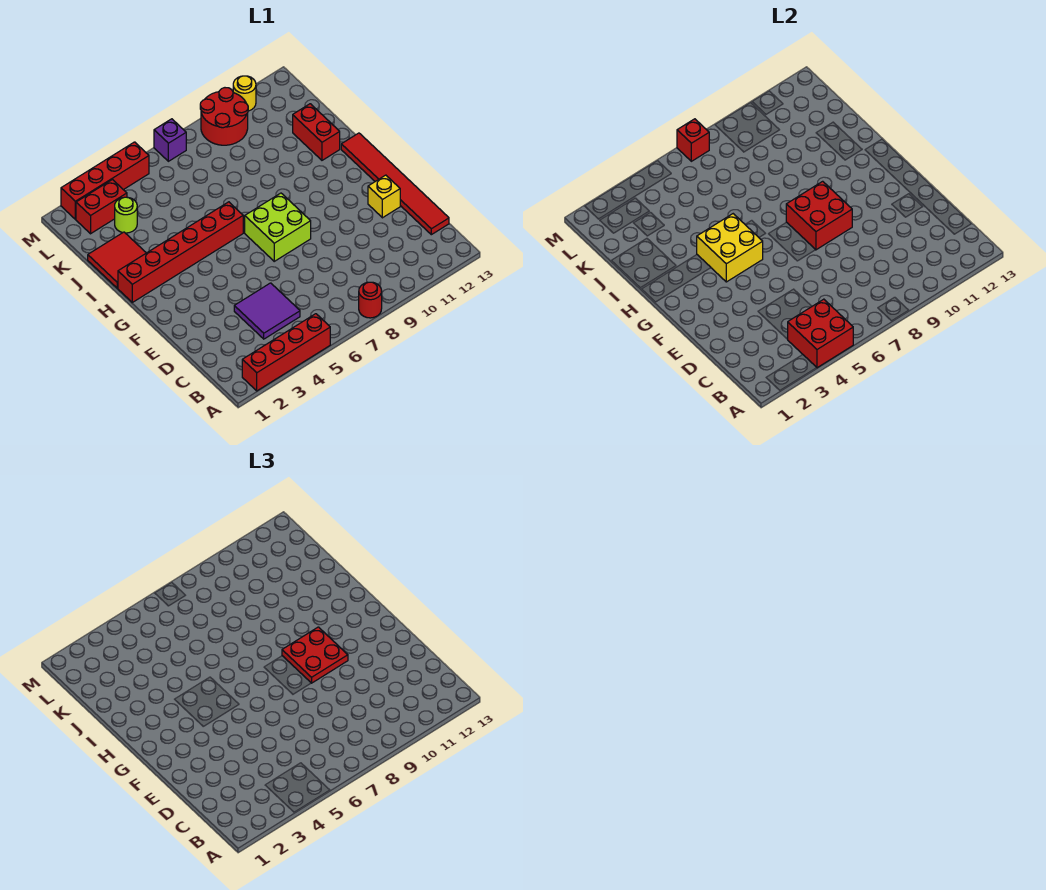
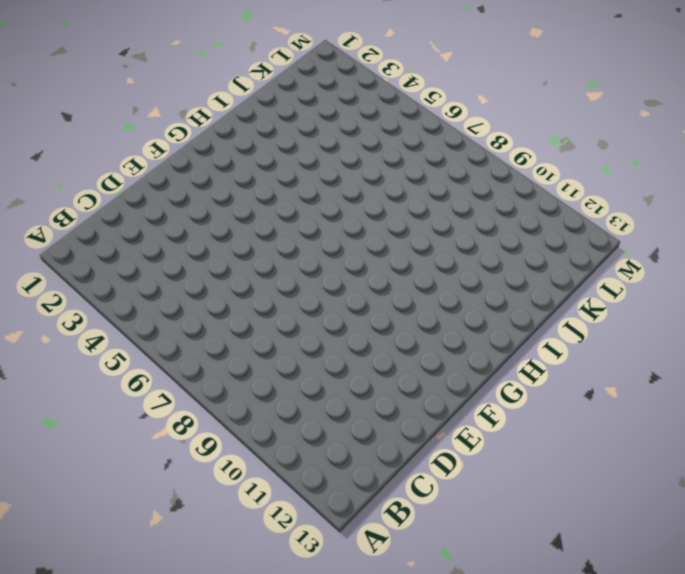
none -> red brick A2:A5 level 1
none -> red round brick A8 level 1
none -> purple tile C4:D5 level 1

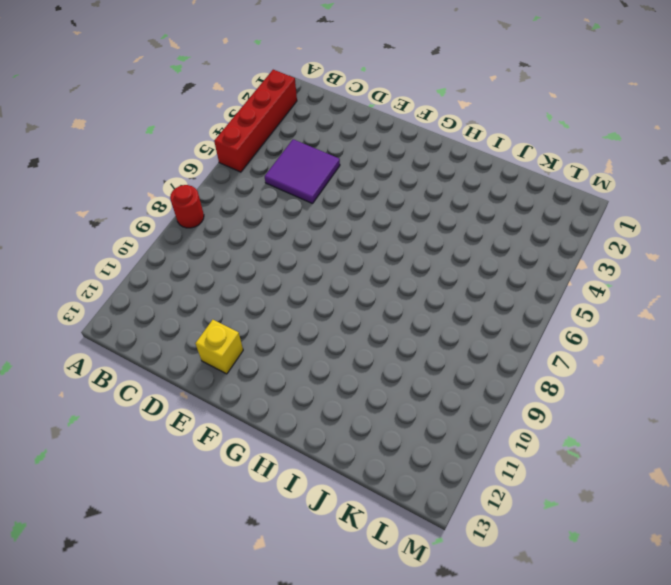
none -> red tile C13:H13 level 1
none -> lime brick F7:G8 level 1
none -> red brick H1:H6 level 1

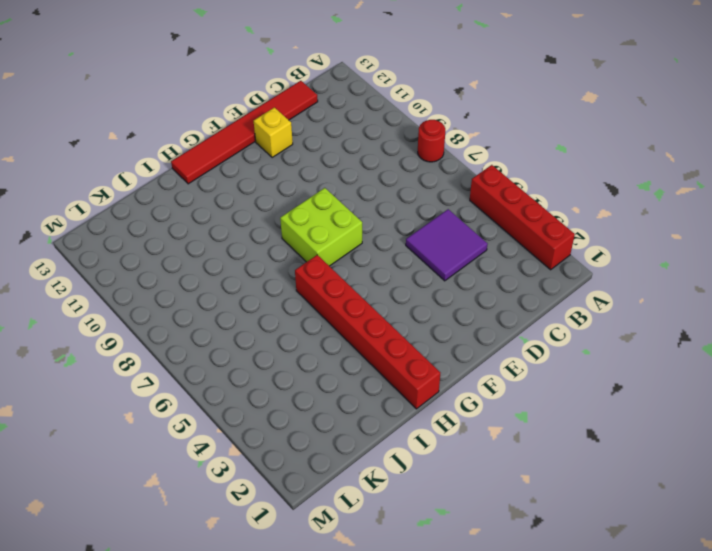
none -> red tile I1:J2 level 1
none -> red brick I12:J12 level 1
none -> lime round brick K3 level 1

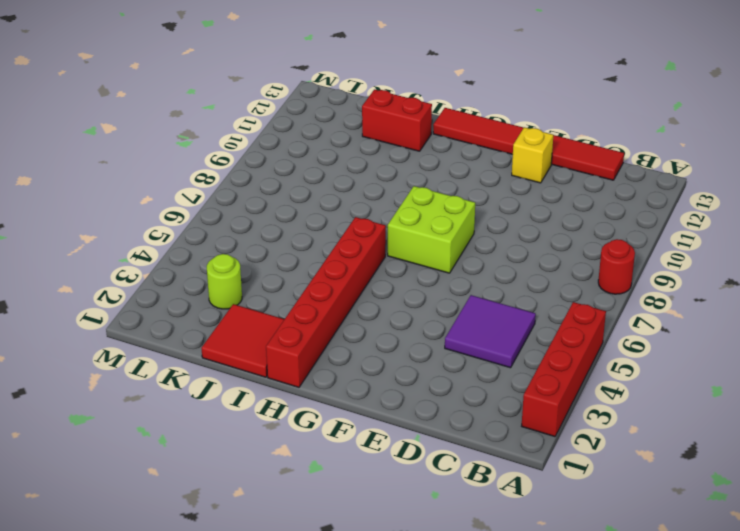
none -> red brick L2:L3 level 1
none -> red round brick L9:M10 level 1
none -> red brick M2:M5 level 1

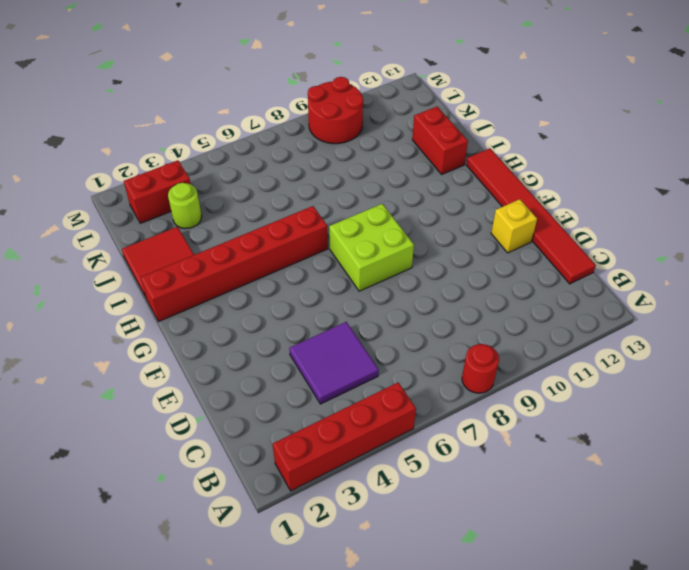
none -> red brick M2:M5 level 1
none -> purple brick M7 level 1
none -> yellow round brick M11 level 1

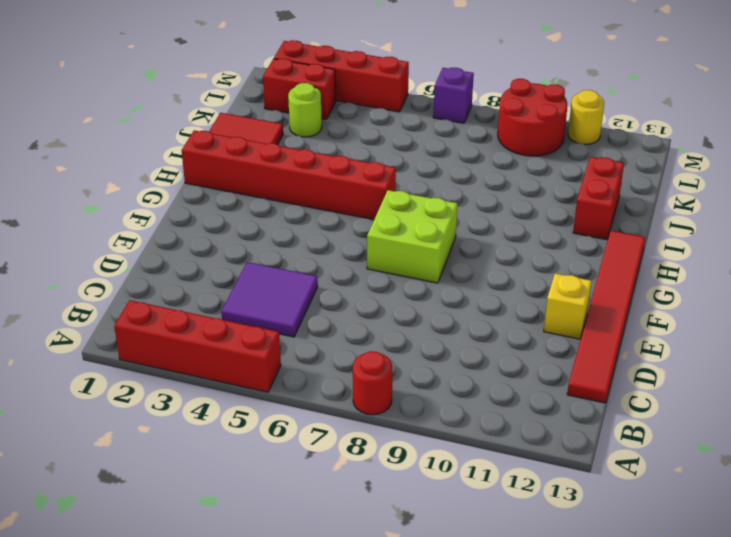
none -> red brick A4:B5 level 2
none -> red brick F8:G9 level 2
none -> yellow brick G4:H5 level 2

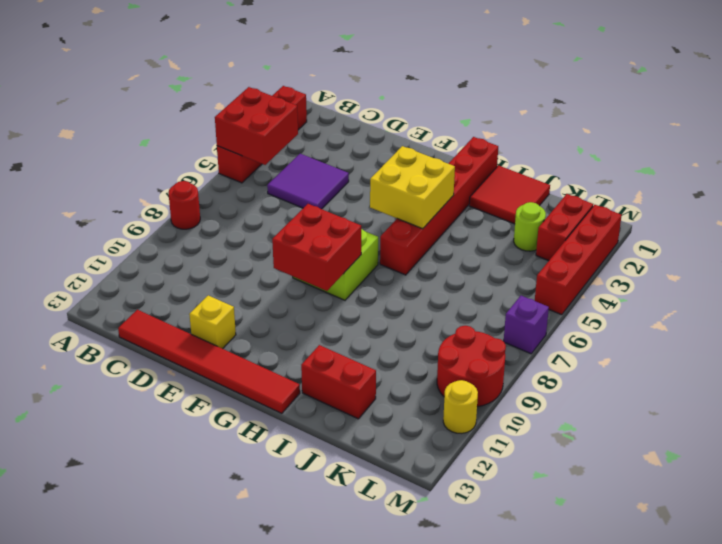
none -> red brick M7 level 2
none -> red plate F9:G10 level 3

